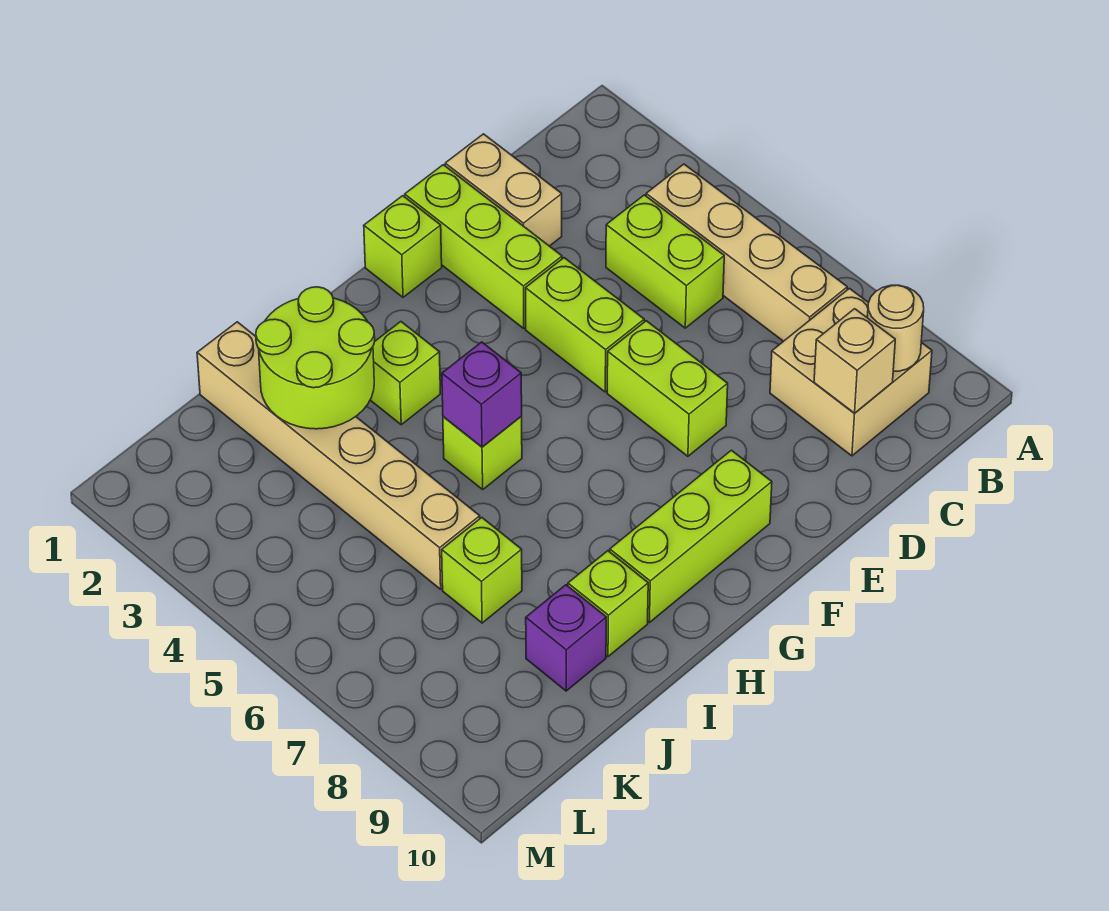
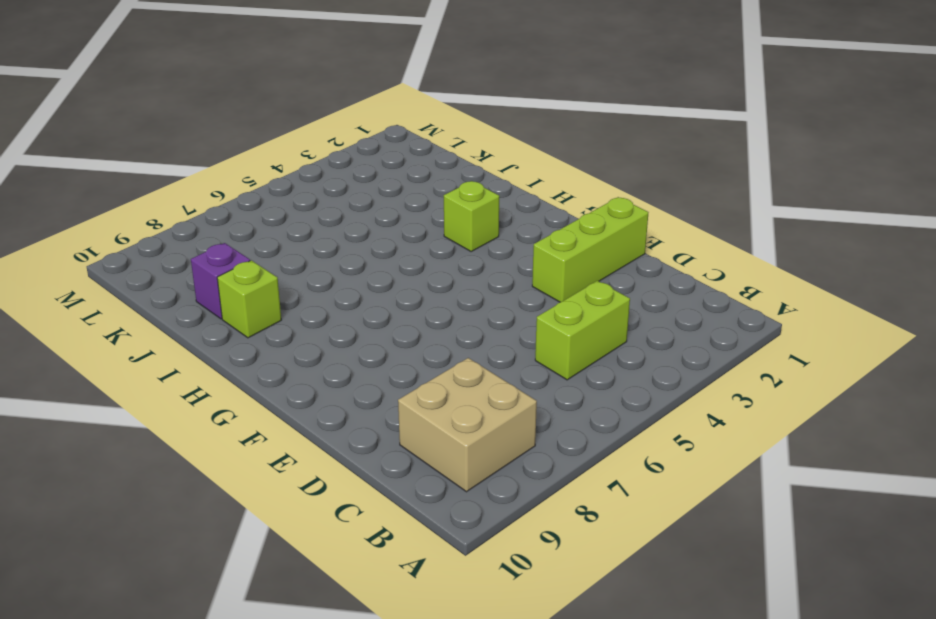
none -> tan brick B4:B7 level 1
none -> tan brick D1:D2 level 1
none -> lime brick E4:E5 level 1

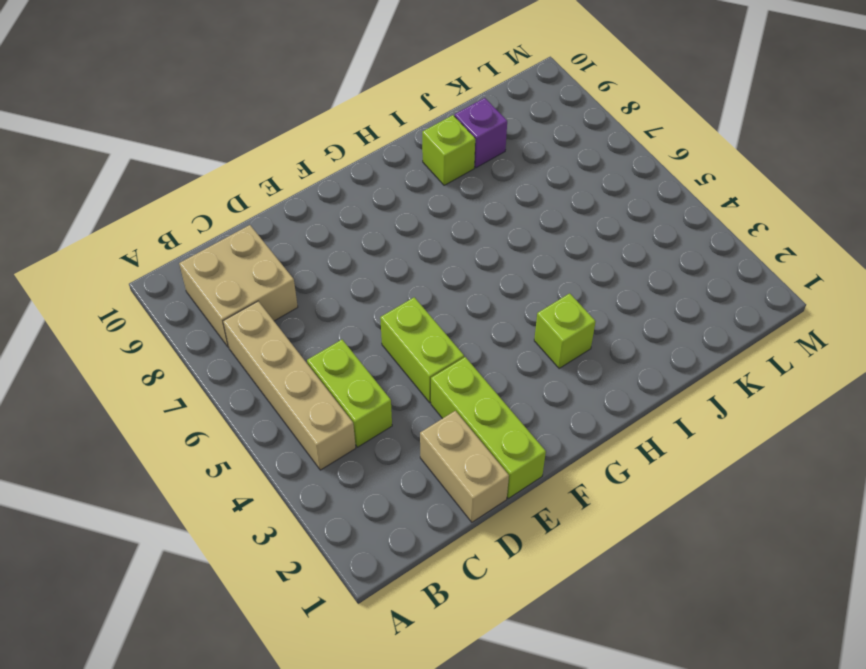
none -> lime brick E6:E7 level 1
none -> lime brick F1 level 1
none -> lime brick F9:H9 level 1

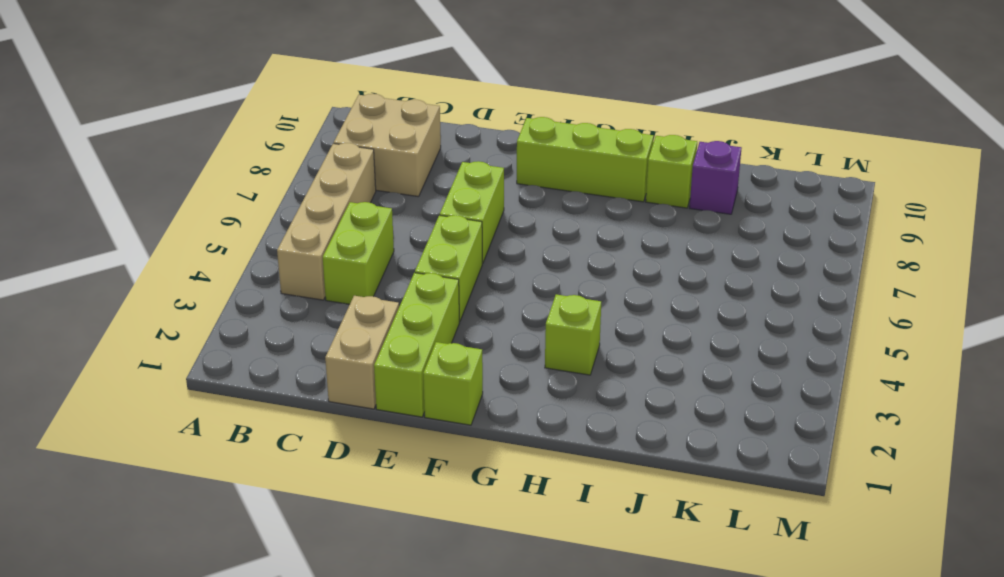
none -> lime brick H5 level 1
none -> tan brick J1:J6 level 1
none -> lime brick J7 level 1

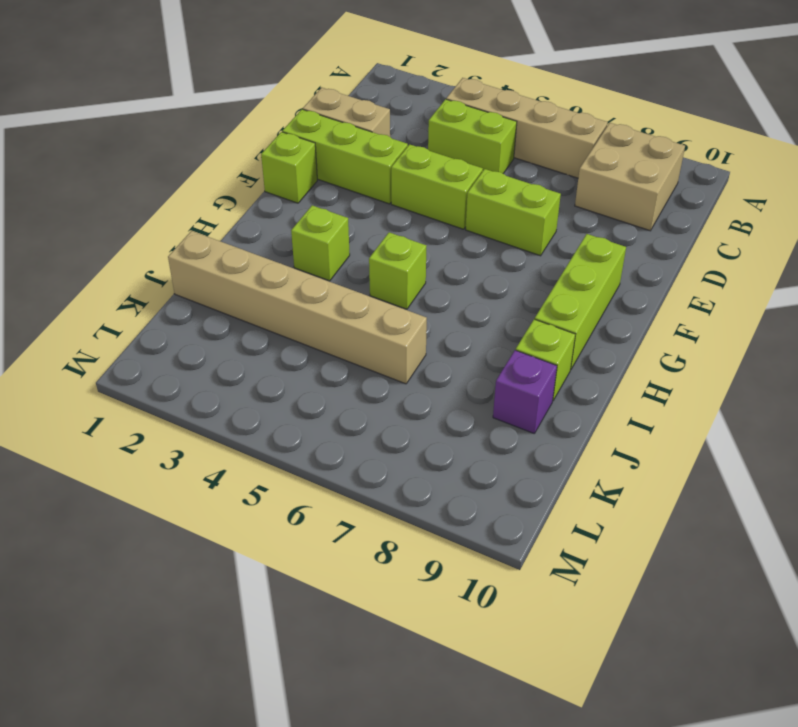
none -> lime brick J7 level 1
none -> tan round brick B9 level 2
none -> tan brick C9 level 2

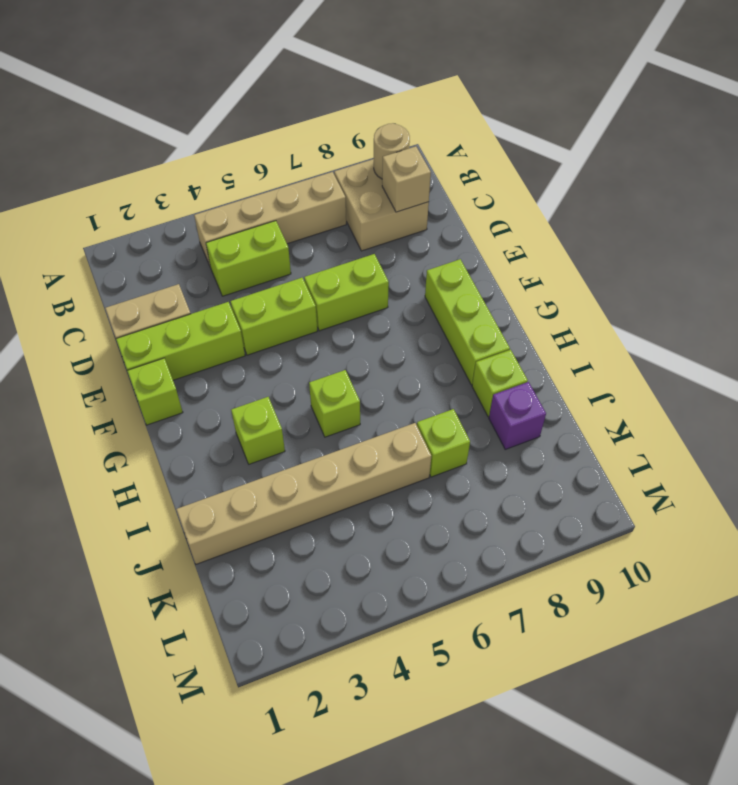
none -> purple brick H5 level 2
none -> lime round brick I2:J3 level 2

